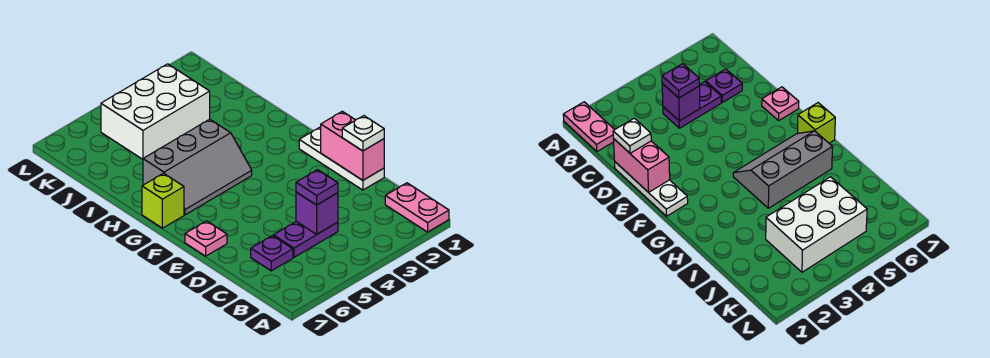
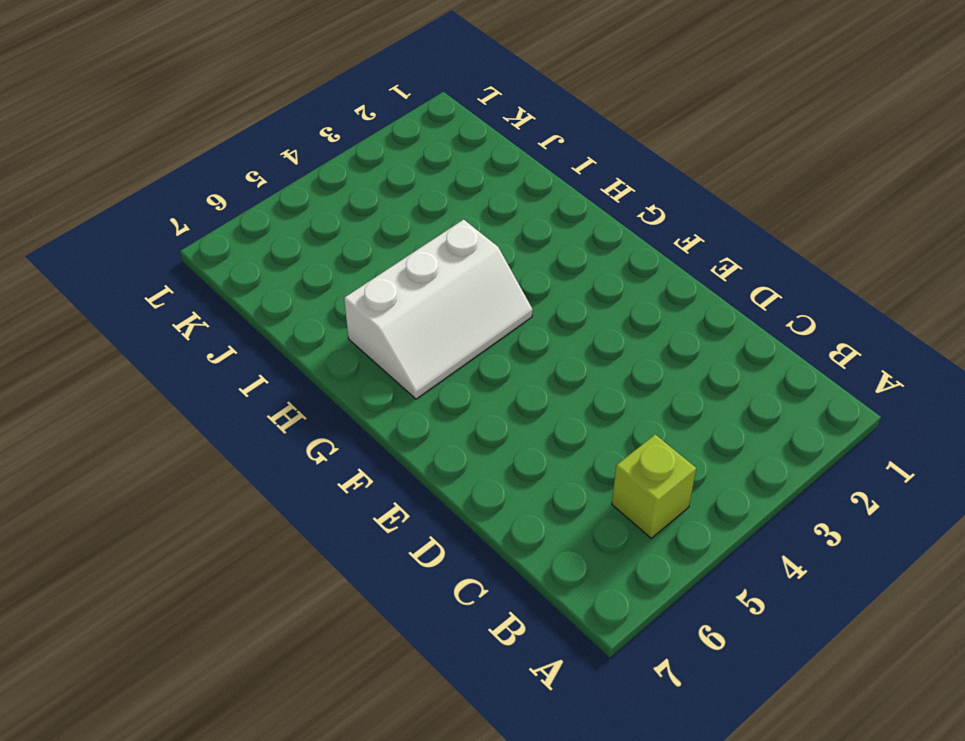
lime brick B5 level 1 -> lime brick G7 level 1
white slope G4:H6 level 1 top H -> grey slope G4:H6 level 1 top H
none -> pink plate A1:B1 level 1
none -> purple plate C4:C5 level 1
none -> purple plate C6 level 1

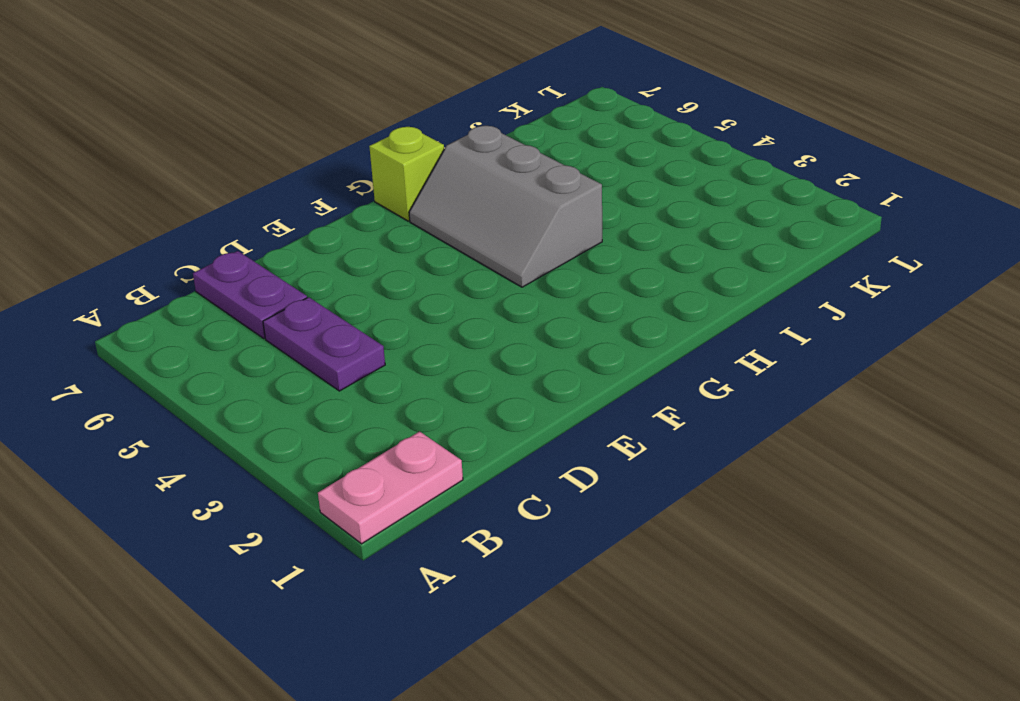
purple plate C6:C7 level 1 -> purple plate C6 level 1
none -> white plate D1:F1 level 1
none -> pink plate E7 level 1
none -> white brick J3:K5 level 1

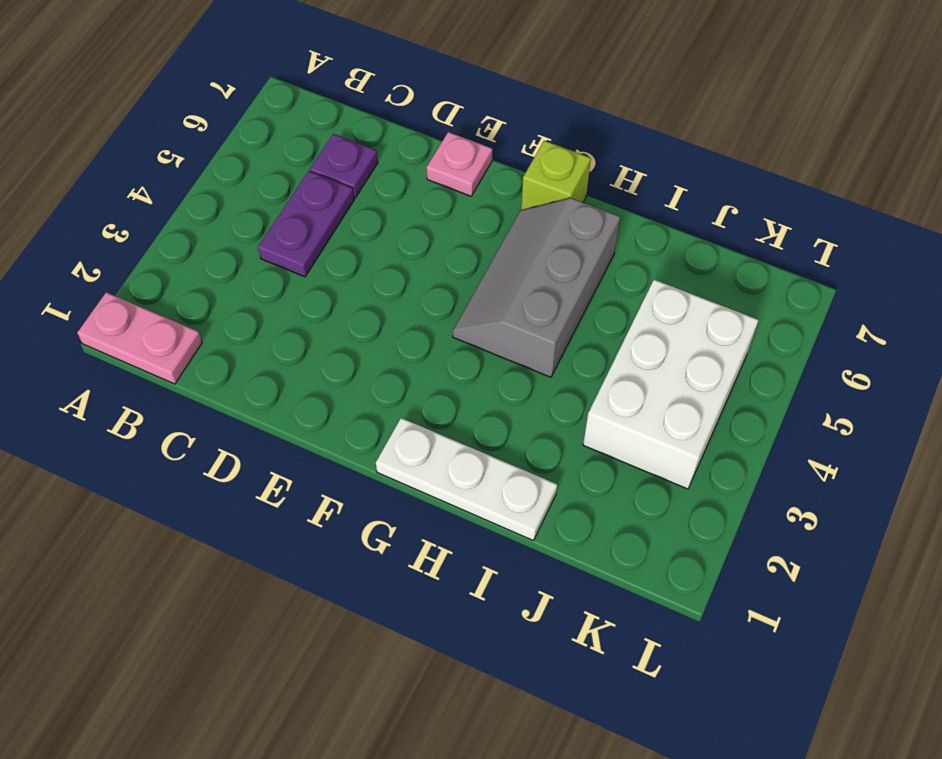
white plate G1:I1 level 1 -> white plate D1:F1 level 1
none -> purple brick C4 level 2
none -> pink brick D1:E1 level 2
none -> purple plate C4 level 3

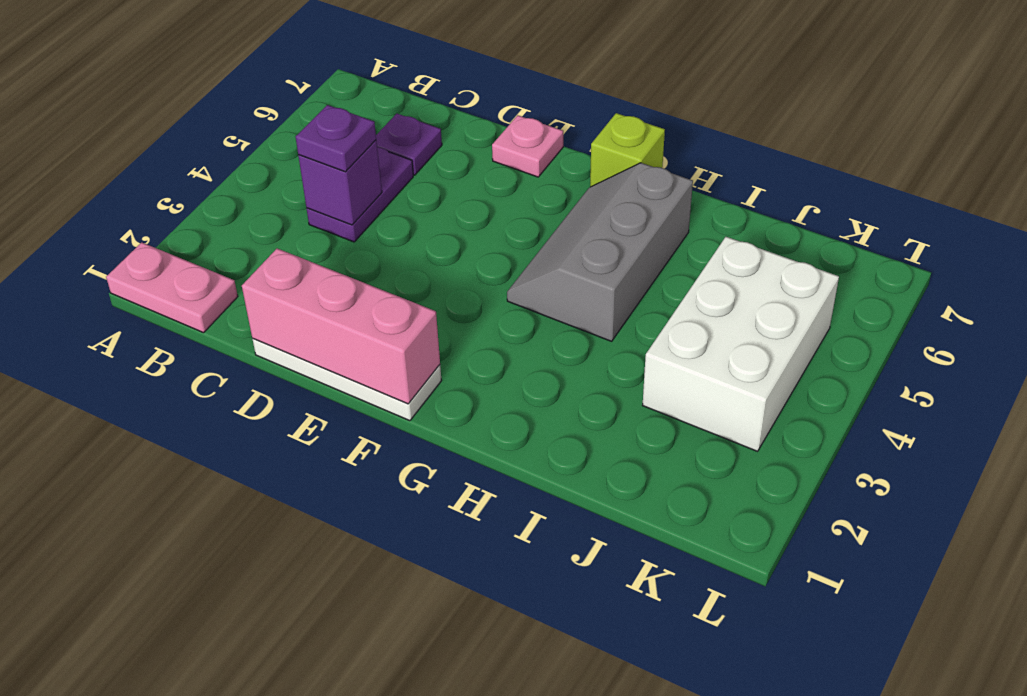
pink brick D1:F1 level 2 -> pink brick D1:E1 level 2
none -> white plate D1 level 3

